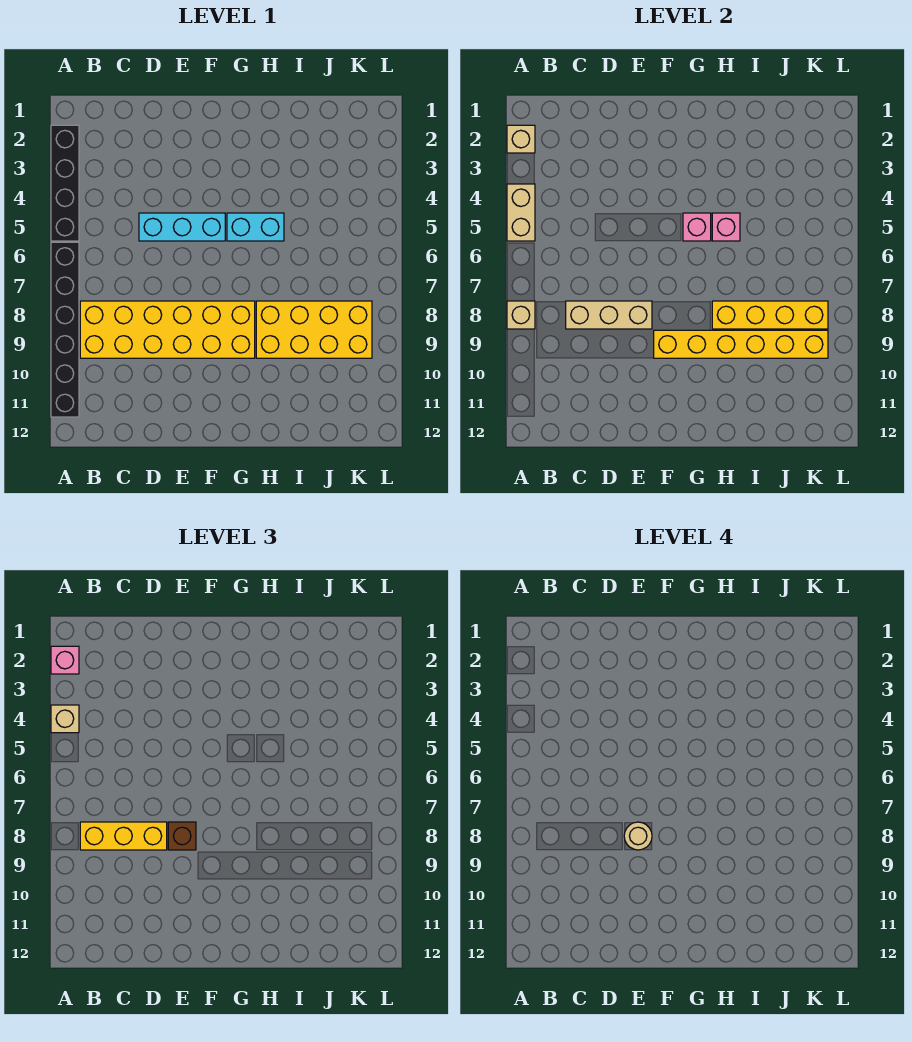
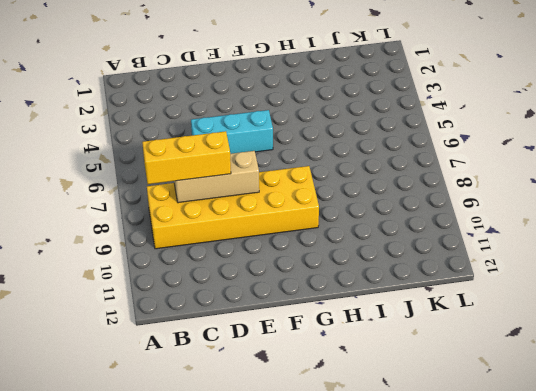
none -> black brick A2:A5 level 1
none -> black brick A6:A11 level 1
none -> cyan brick G5:H5 level 1

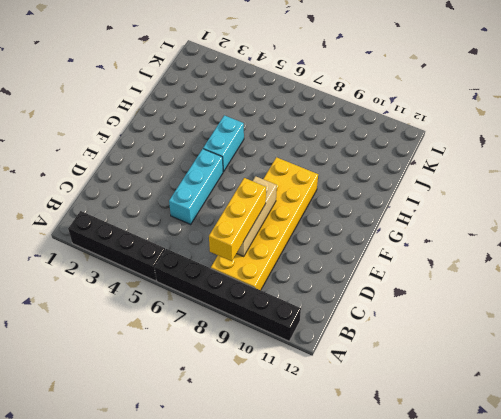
none -> yellow brick H8:K9 level 1
none -> tan brick A2 level 2
none -> tan brick A4:A5 level 2

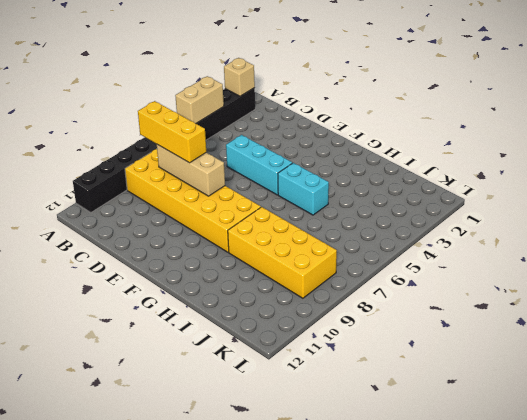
none -> tan brick A8 level 2
none -> yellow brick F9:K9 level 2
none -> pink brick G5 level 2

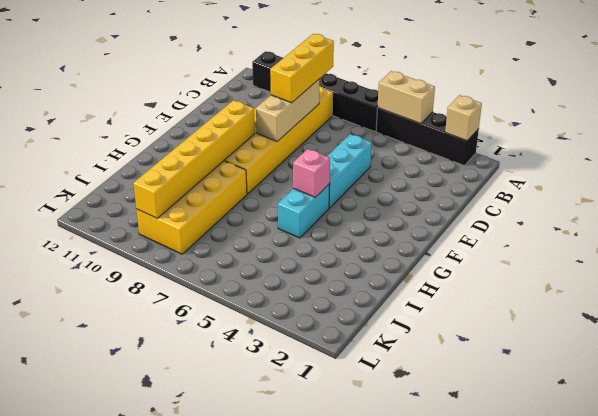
none -> tan brick A8 level 2
none -> pink brick H5 level 2
none -> yellow brick H8:K8 level 2

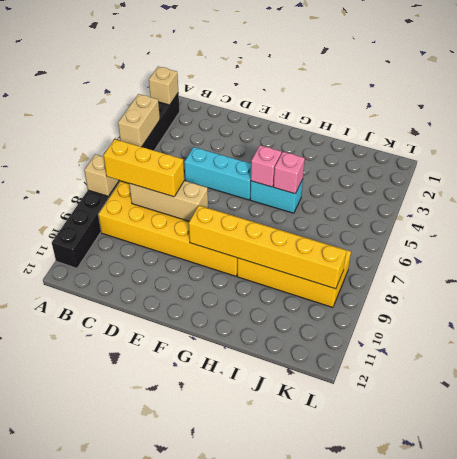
none -> yellow brick H8:K8 level 2
none -> pink brick A2 level 3
none -> tan brick A4 level 3

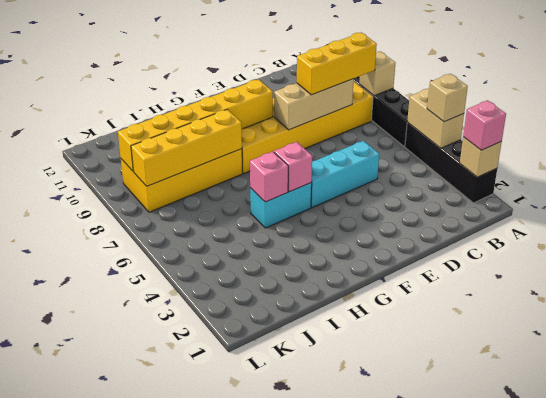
none -> brown brick E8 level 3
none -> tan round brick E8 level 4

